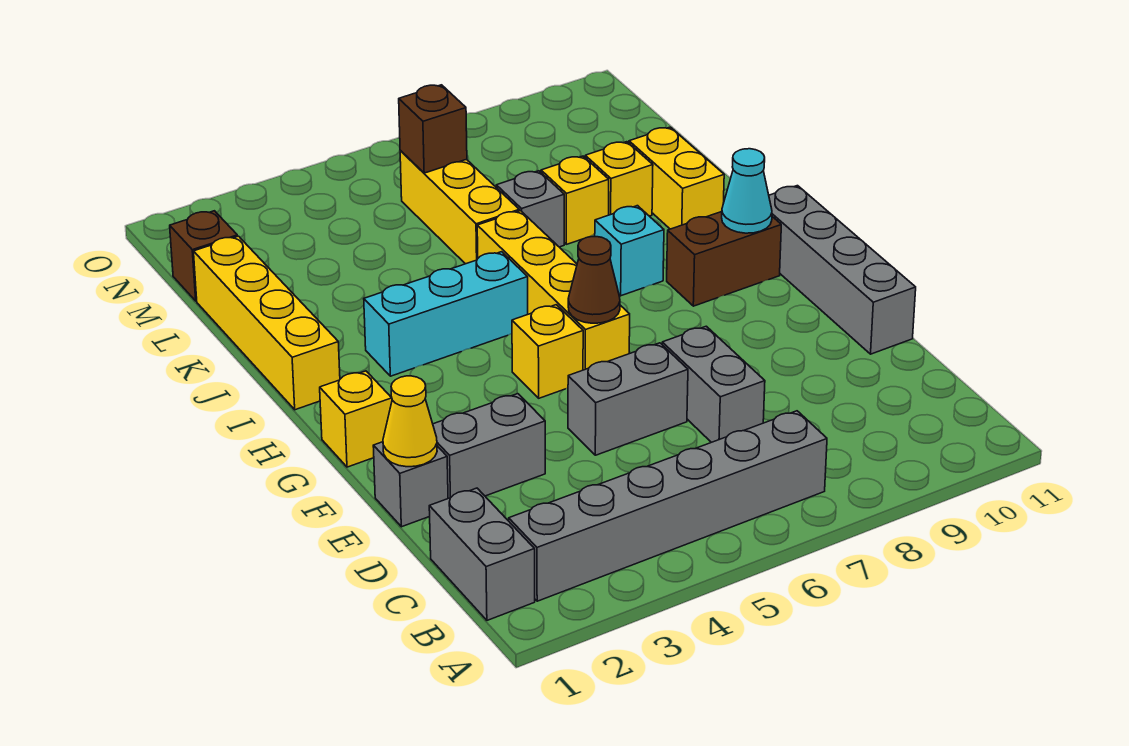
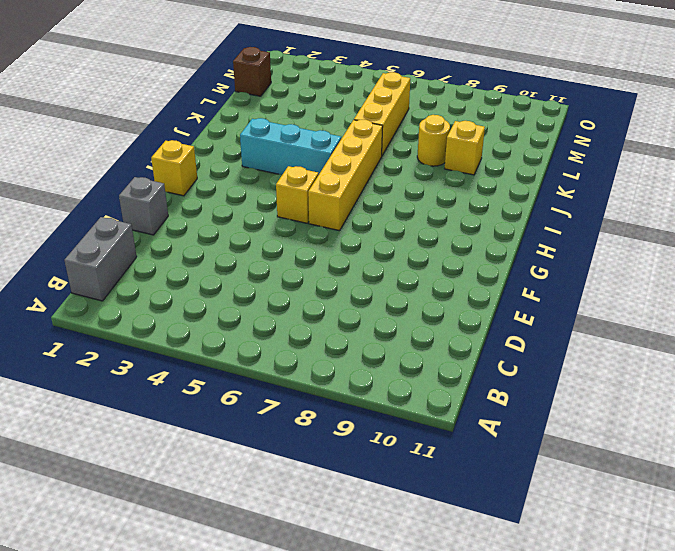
yellow round brick K8 level 1 -> yellow brick K8 level 1
none -> grey brick B2:B7 level 1
none -> grey brick D7:E7 level 1
none -> grey brick E2:E3 level 1

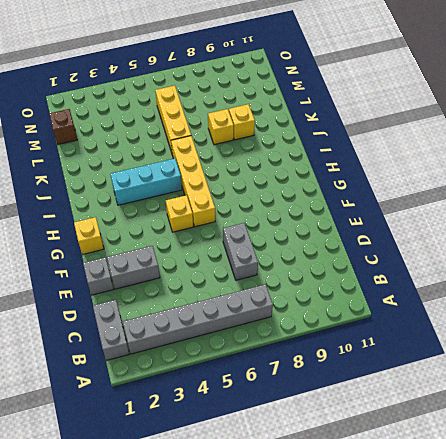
none -> grey brick E5:E6 level 1
none -> grey brick E11:H11 level 1
none -> brown brick H9:H10 level 1

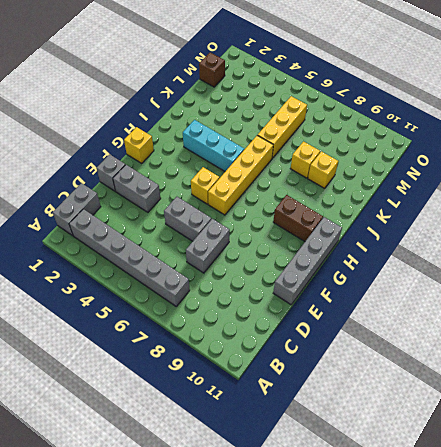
none -> yellow brick I1:L1 level 1
none -> cyan brick I8 level 1
none -> yellow brick J10:K10 level 1

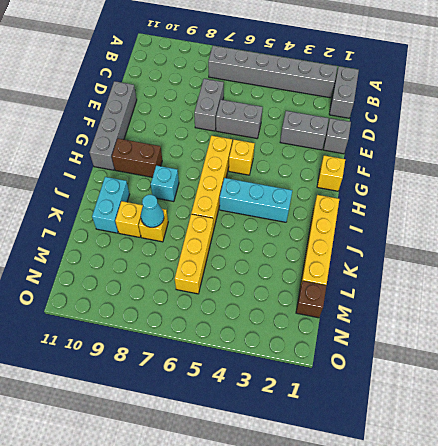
cyan brick J10:K10 level 1 -> yellow brick J10:K10 level 1
cyan cone K8 level 2 -> cyan cone H10 level 2
none -> grey brick K7 level 1
none -> yellow cone E1 level 2
none -> brown cone G6 level 2

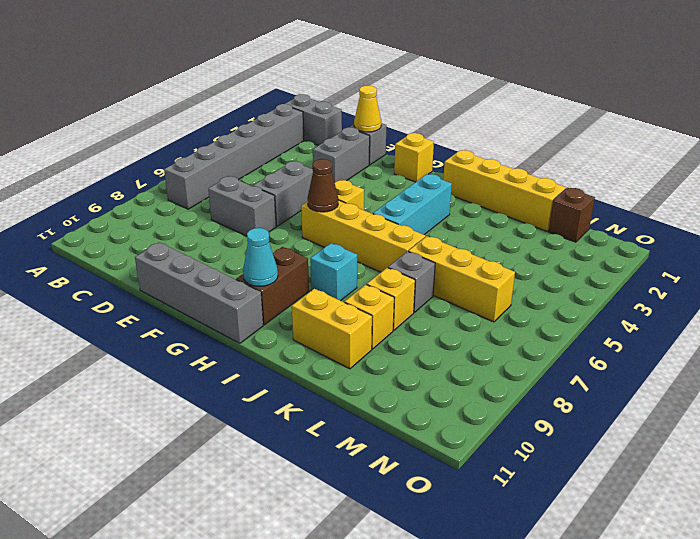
none -> brown brick M6 level 2

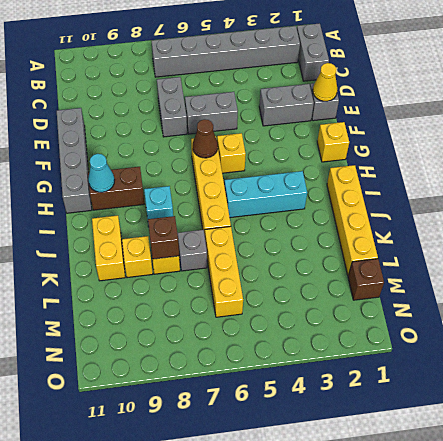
brown brick K8 level 2 -> brown brick M6 level 2

